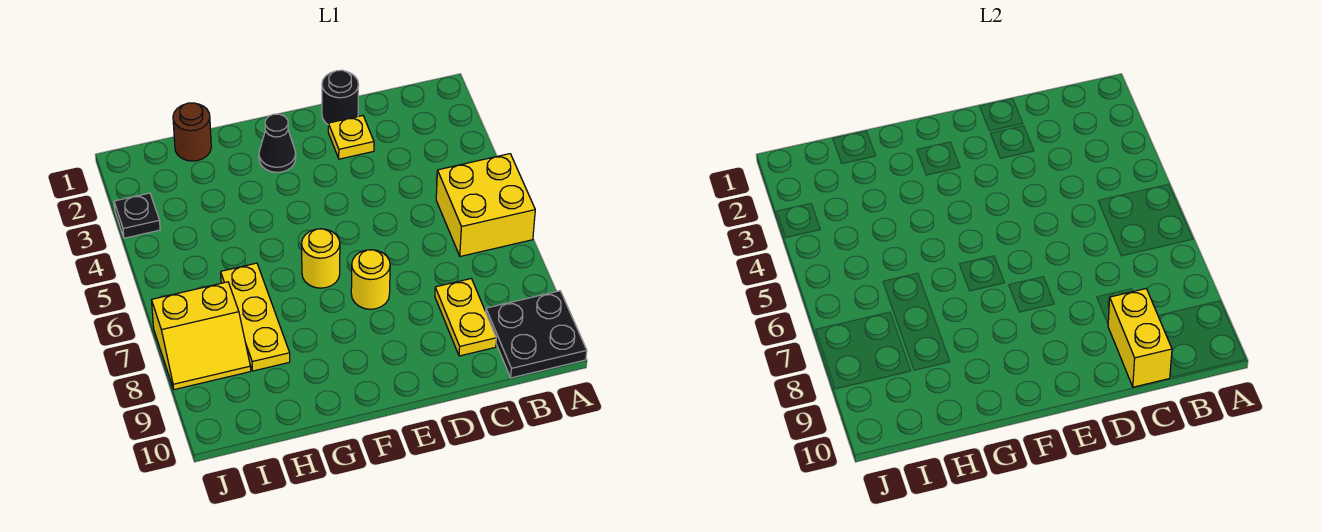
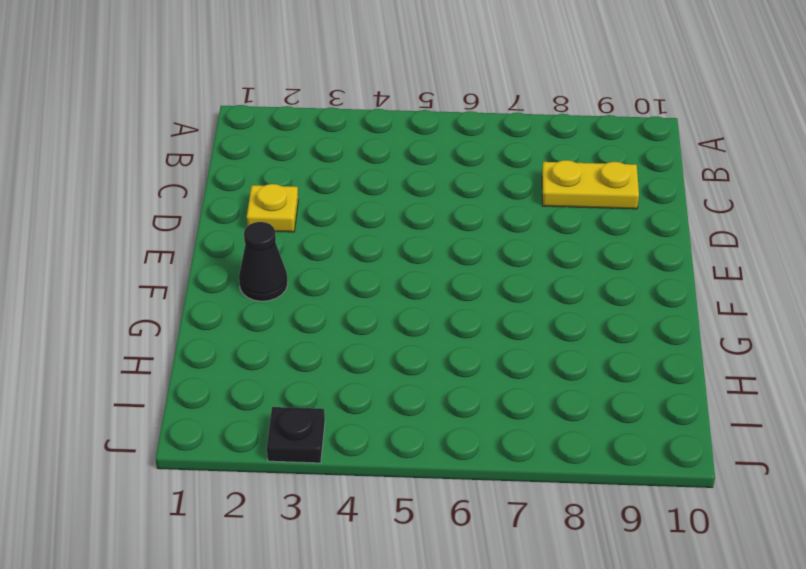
none -> yellow brick A5:B6 level 1
none -> black plate A9:B10 level 1
none -> black round brick D1 level 1

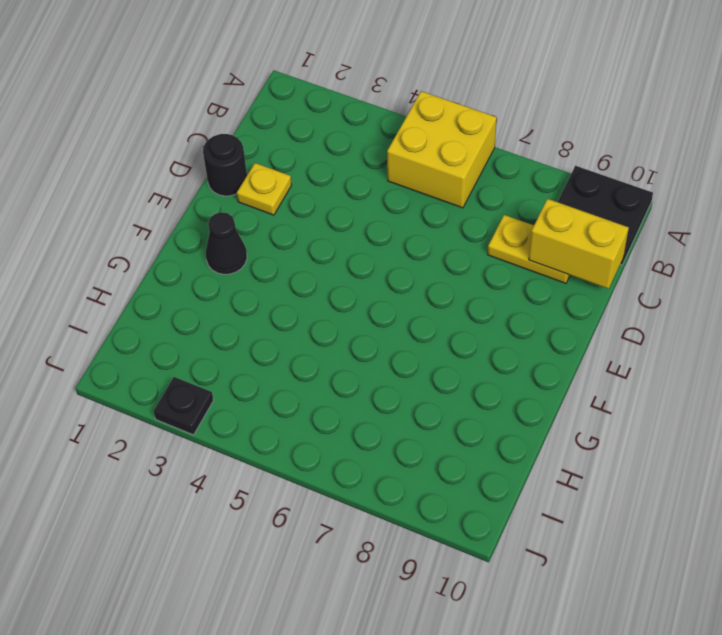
none -> yellow round brick E7 level 1
none -> yellow round brick F6 level 1
none -> brown round brick H1 level 1

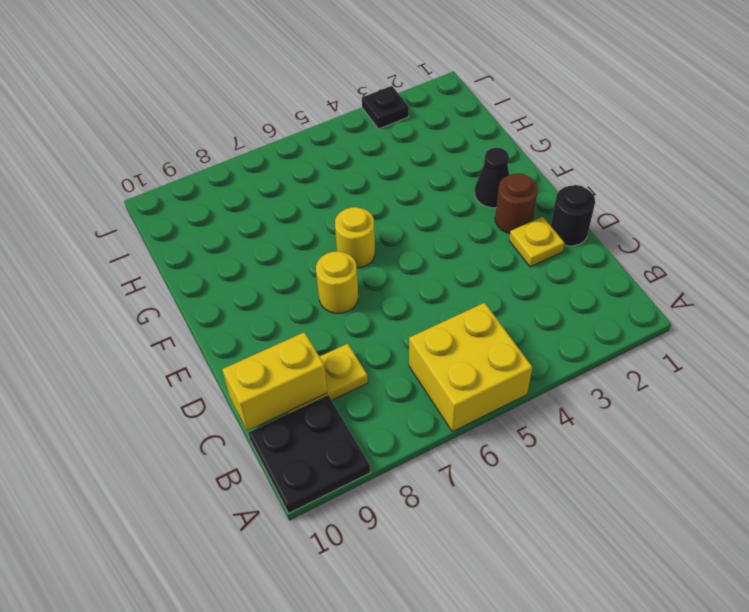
brown round brick E2 level 1 -> brown round brick H1 level 1
none -> yellow plate H6:H8 level 1
none -> yellow slope I7:J8 level 1 top 7

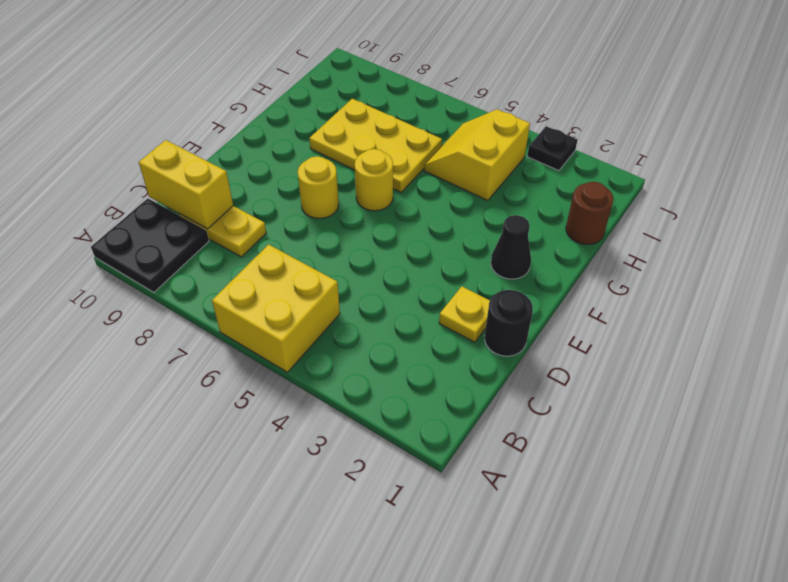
yellow plate G6:H8 level 1 -> yellow plate H6:H8 level 1
yellow slope H4:I5 level 1 top 4 -> yellow slope I7:J8 level 1 top 7

